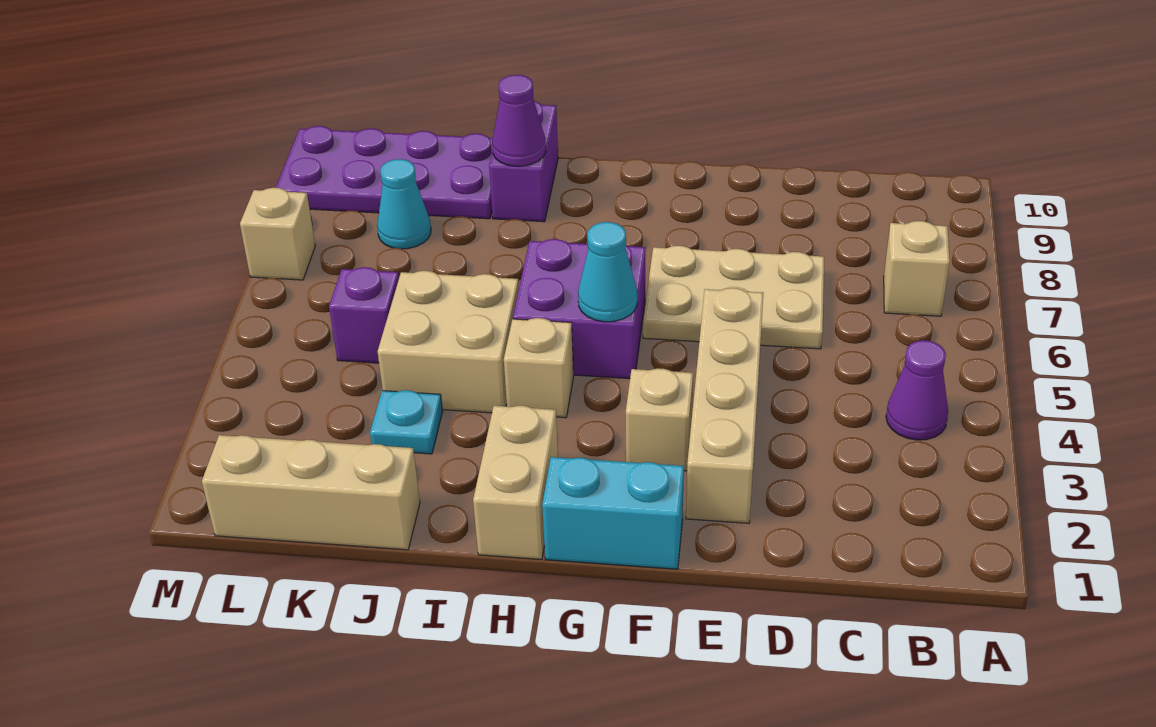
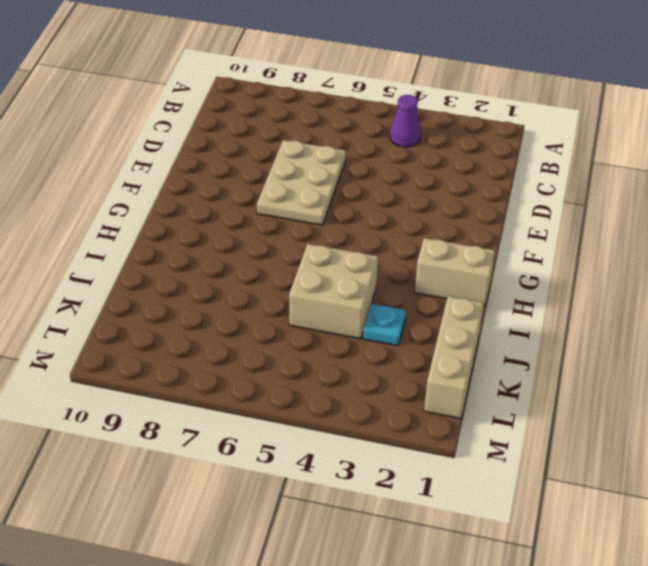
none -> tan brick B7 level 1
none -> tan brick E2:E5 level 1
none -> cyan brick F1:G1 level 1

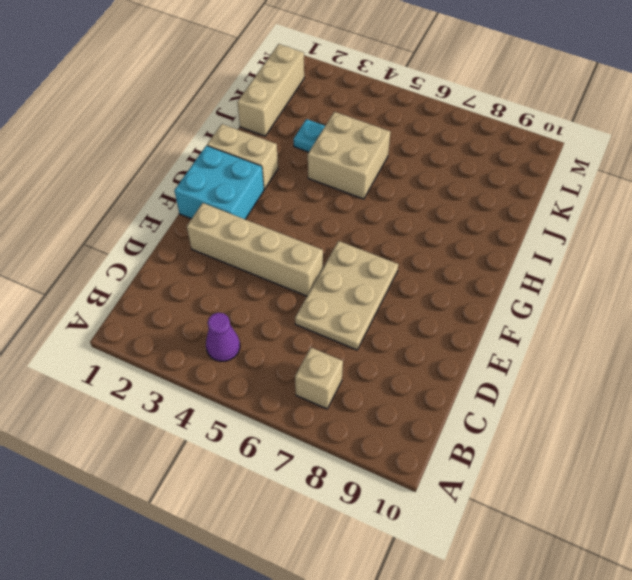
cyan brick F1:G2 level 1 -> cyan brick F1:G1 level 1
none -> tan brick F3 level 1
none -> purple brick G5:H6 level 1
none -> tan brick H4 level 1

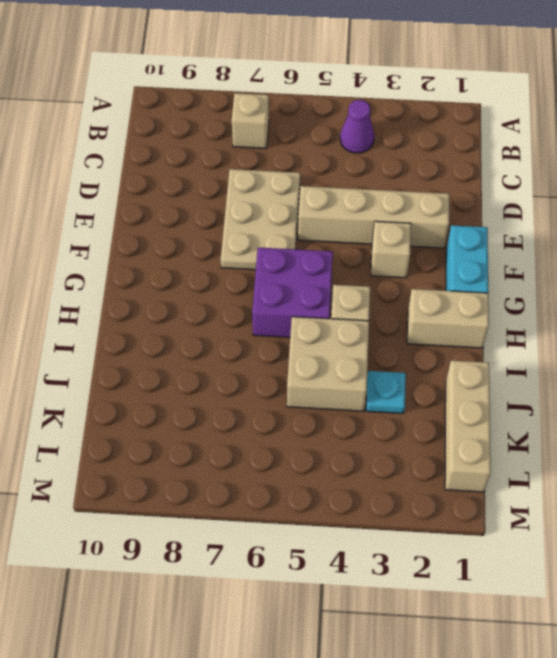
none -> purple brick I9:I10 level 1
none -> purple plate J9:M10 level 1
none -> purple brick K5 level 1

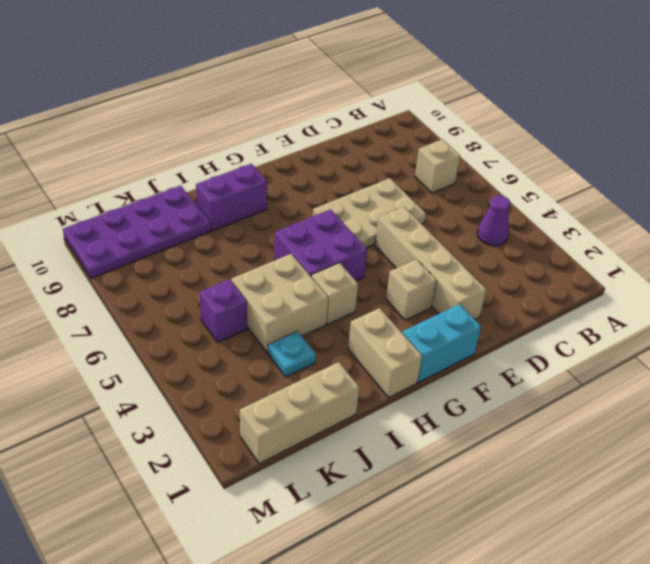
purple brick H9:I9 level 1 -> purple brick I9:I10 level 1
none -> cyan cone K8 level 1
none -> tan brick M7 level 1
none -> cyan cone G5 level 2

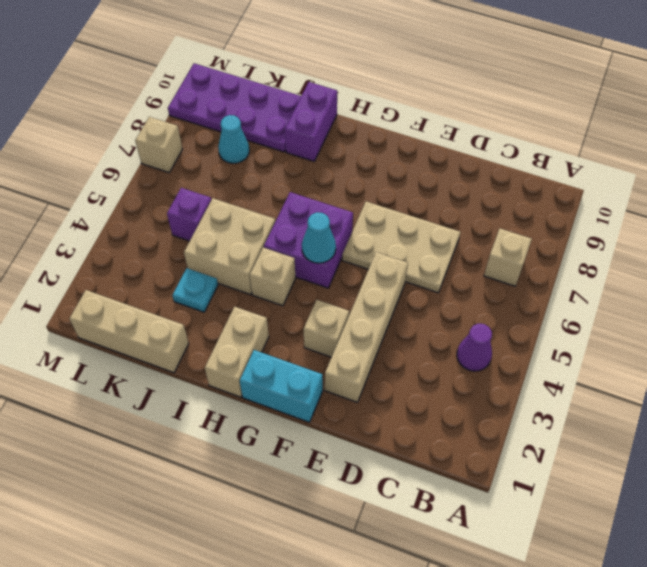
none -> purple cone I9 level 2

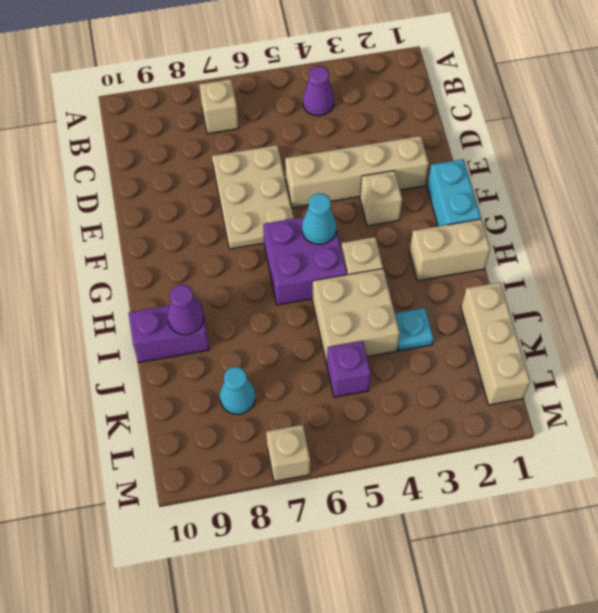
none -> purple plate J9:M10 level 1

